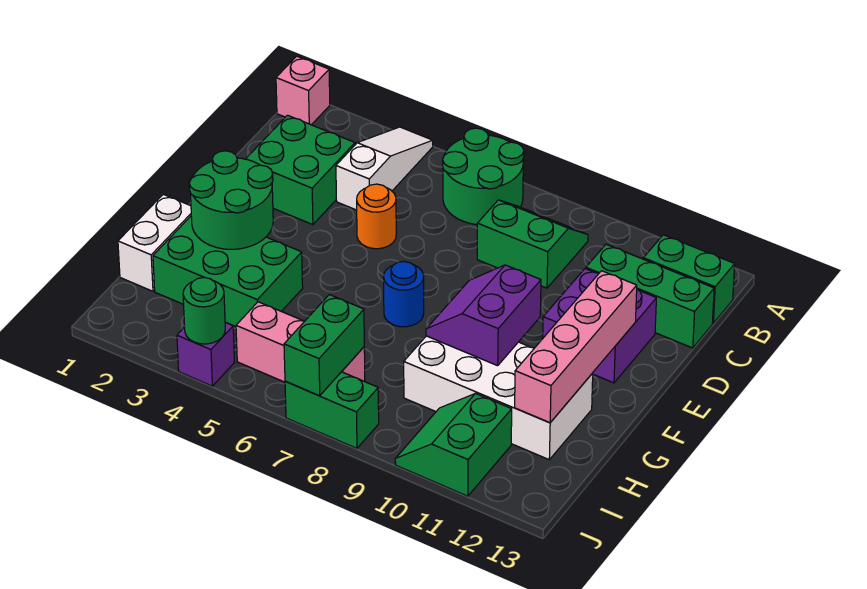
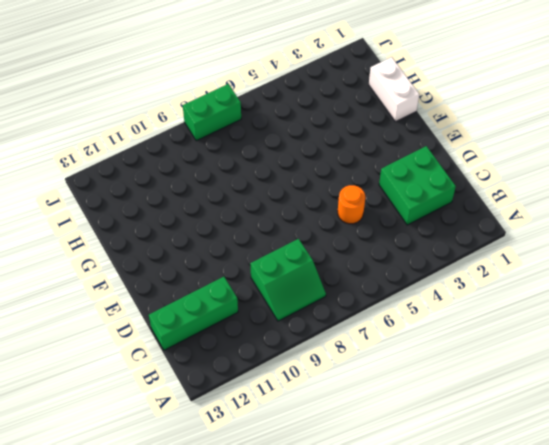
none -> pink brick A1 level 1
none -> white slope A4:C4 level 1 top C
none -> green round brick A6:B7 level 1

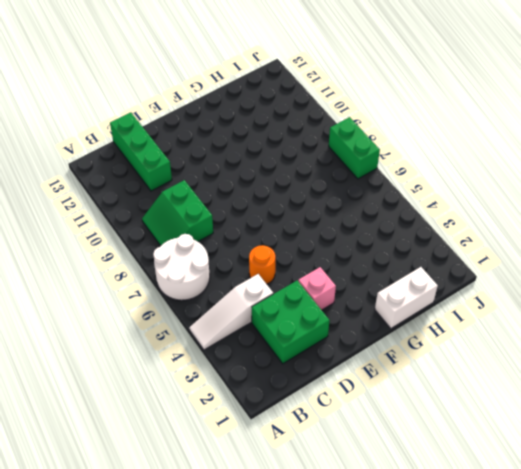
white round brick A6:B7 level 1 -> green round brick A6:B7 level 1
pink brick E3 level 1 -> pink brick A1 level 1
none -> green brick B12:B13 level 1
none -> purple brick D11:E12 level 1
none -> blue round brick F7 level 1

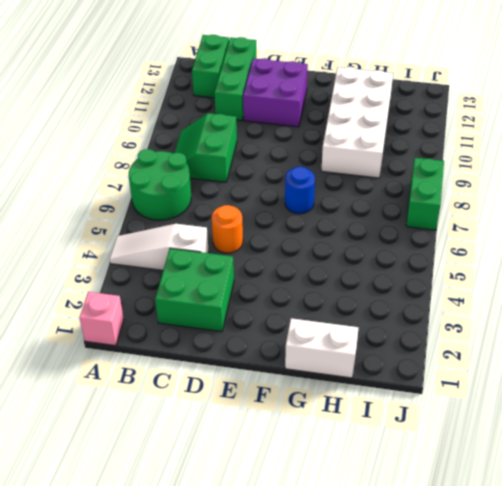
none -> green brick G2:H4 level 1
none -> pink brick I5:I7 level 1
none -> green slope I10:J11 level 1 top 11

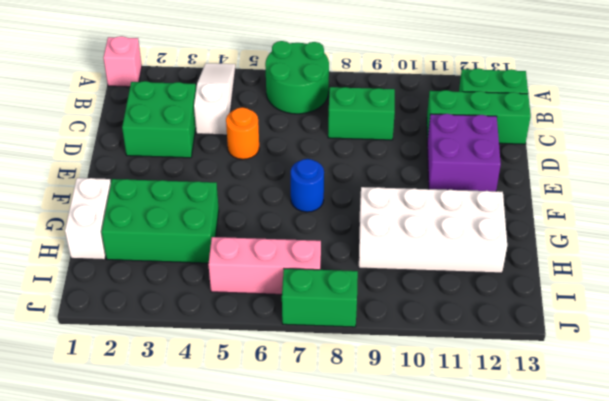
none -> green slope I10:J11 level 1 top 11
none -> purple brick J4 level 1
none -> pink brick E12:H12 level 2

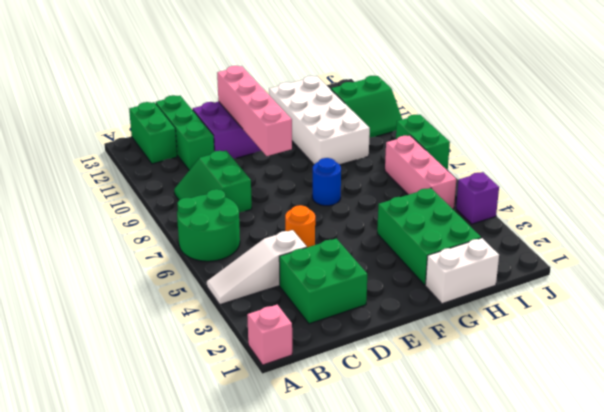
pink brick E9:E12 level 2 -> pink brick E12:H12 level 2
none -> green round brick F2:G3 level 2
none -> purple slope F9:G10 level 2 top 10
none -> green brick I7:J7 level 2

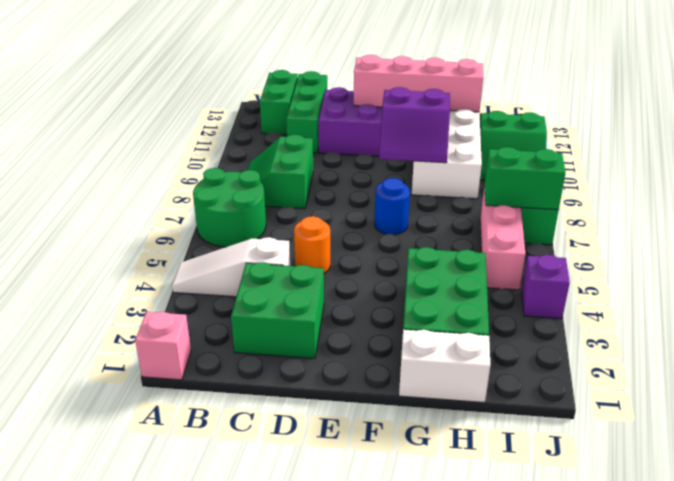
none -> green round brick F2:G3 level 2
none -> green round brick J4 level 2

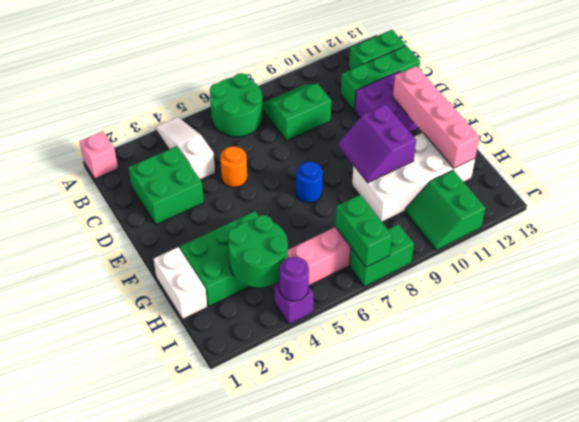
green round brick H3:I4 level 2 -> green round brick F2:G3 level 2
purple round brick J4 level 2 -> green round brick J4 level 2

